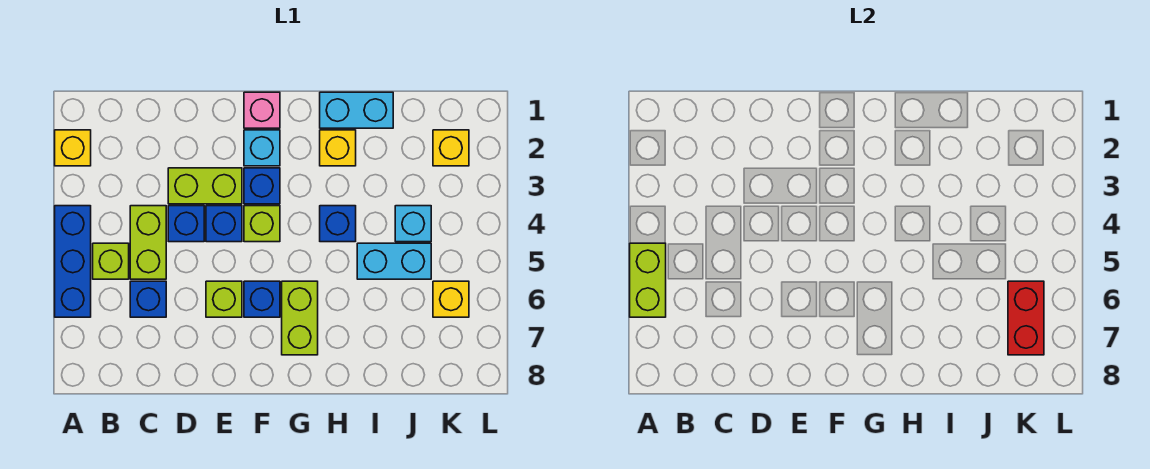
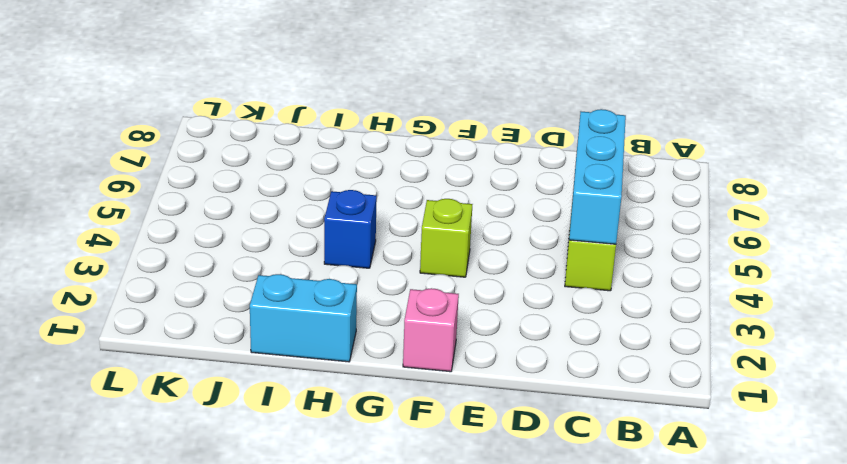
cyan brick C4:C6 level 2 -> none
none -> yellow brick A2 level 1
none -> blue brick A4:A6 level 1
none -> lime brick B5 level 1

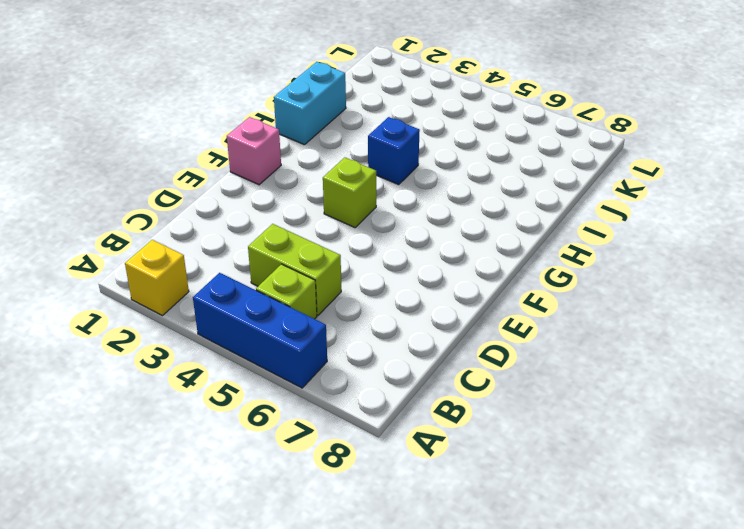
none -> blue brick C6 level 1
none -> lime brick D3:E3 level 1
none -> blue brick D4 level 1

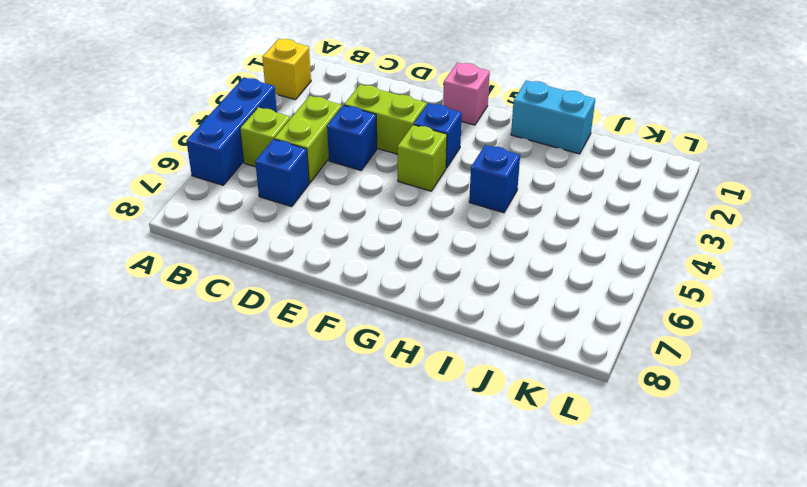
none -> blue brick E4 level 1
none -> lime brick E6 level 1
none -> cyan brick F2 level 1

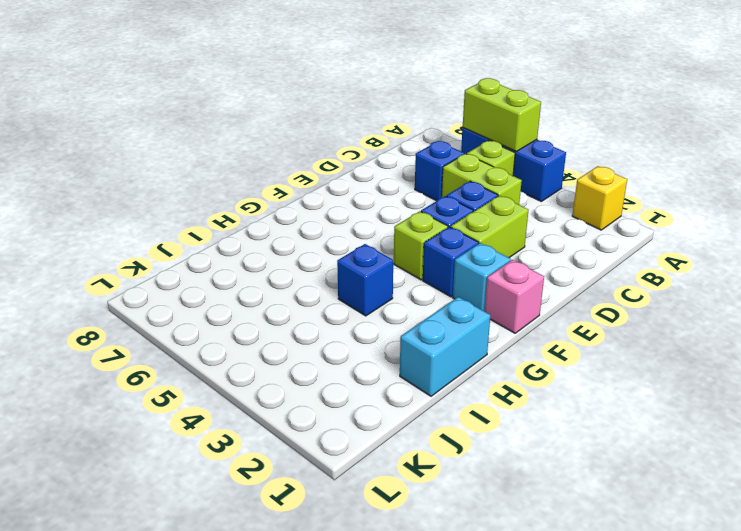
none -> lime brick E6 level 1
none -> blue brick F6 level 1
none -> lime brick G6:G7 level 1

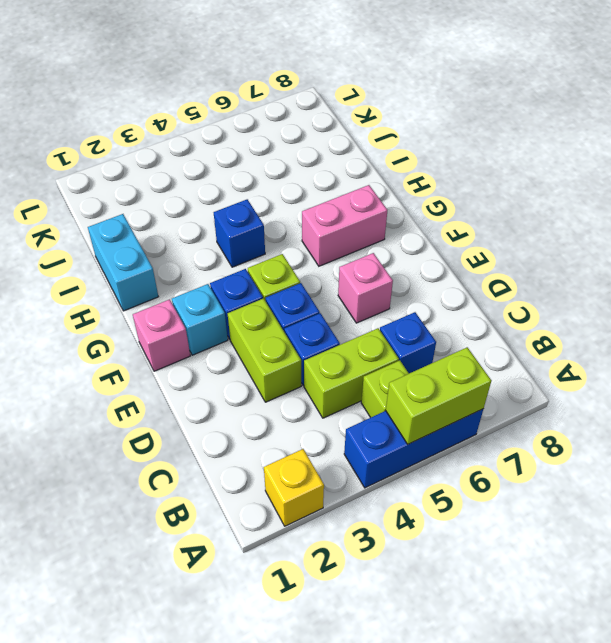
pink brick E6 level 1 -> lime brick E6 level 1
pink brick G6:G7 level 1 -> lime brick G6:G7 level 1
none -> blue brick F6 level 1
none -> yellow brick H2 level 1
none -> cyan brick I5:J5 level 1

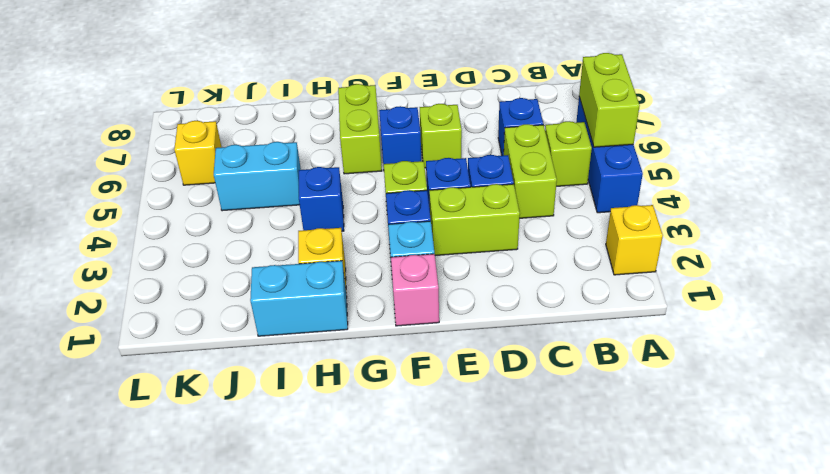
none -> cyan brick J4 level 1
none -> yellow brick K2 level 1
none -> red brick K6:K7 level 2

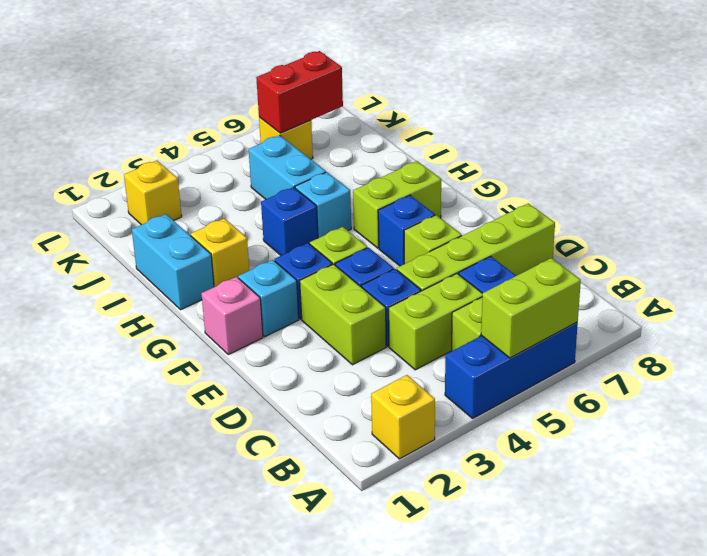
lime brick D5:D8 level 1 -> none
cyan brick H5 level 1 -> cyan brick J4 level 1

